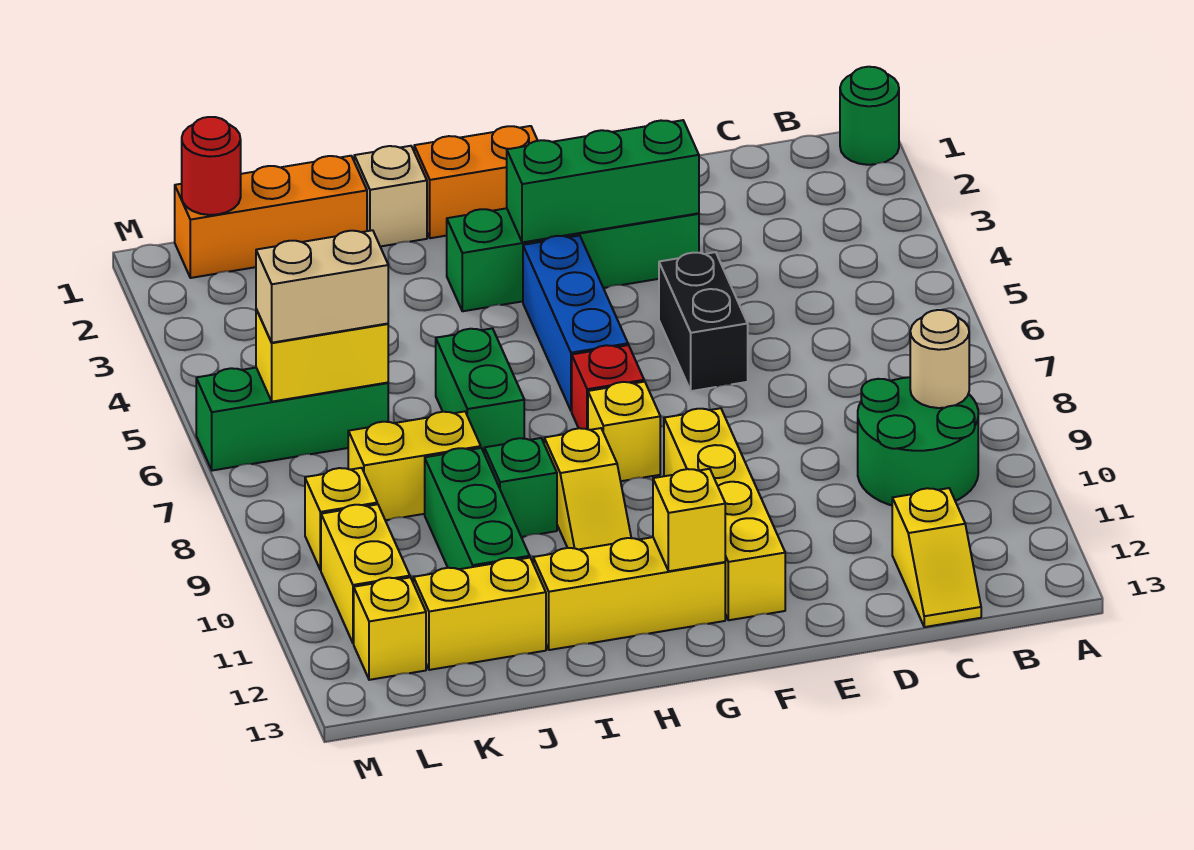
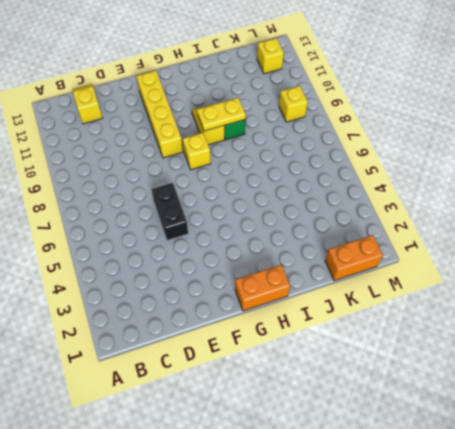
yellow plate H9:I9 level 2 -> none
orange brick K1:L1 level 1 -> orange brick J1:L1 level 1
none -> green round brick A1 level 1
none -> green round brick B9:C10 level 1
none -> green brick E3:H3 level 1

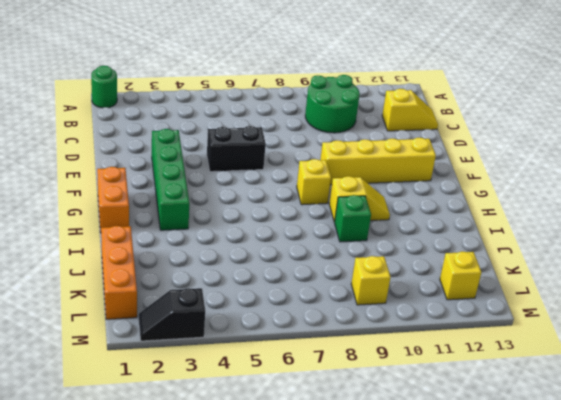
black slope M2:M3 level 1 top 3 -> none
none -> blue brick G4:G6 level 1
none -> red brick G7 level 1
none -> yellow brick G12:I12 level 1

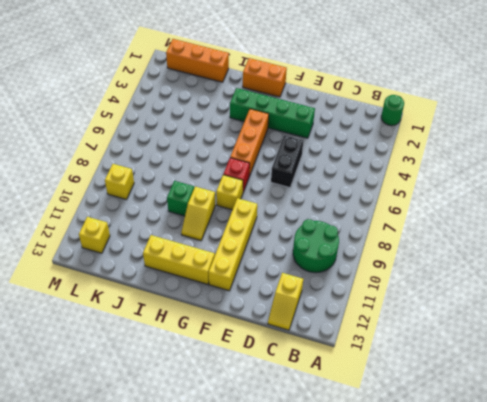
orange brick G4:G6 level 1 -> blue brick G4:G6 level 1
none -> tan brick I1 level 1
none -> green brick I6:I7 level 1
none -> yellow brick J8:K8 level 1

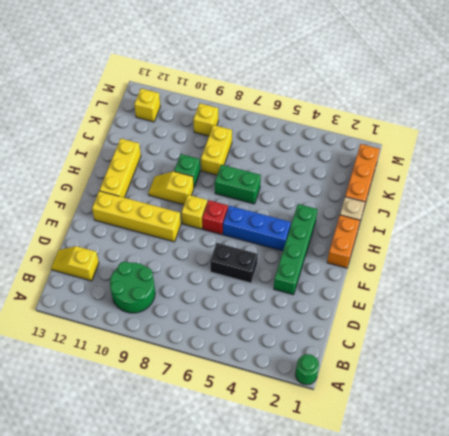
none -> green brick J9:J11 level 1
none -> yellow brick J12:K12 level 1
none -> green brick K6:M6 level 1

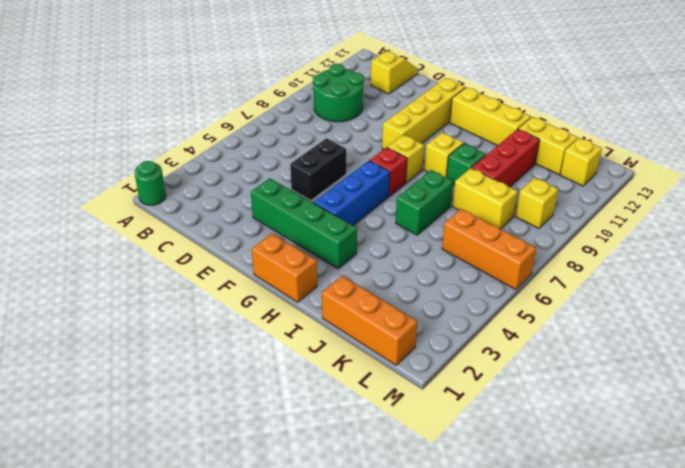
red brick J9:J11 level 1 -> green brick J9:J11 level 1
orange brick K6:M6 level 1 -> green brick K6:M6 level 1
none -> tan brick I1 level 1
none -> yellow brick L10:L11 level 1
none -> tan round brick B9 level 2

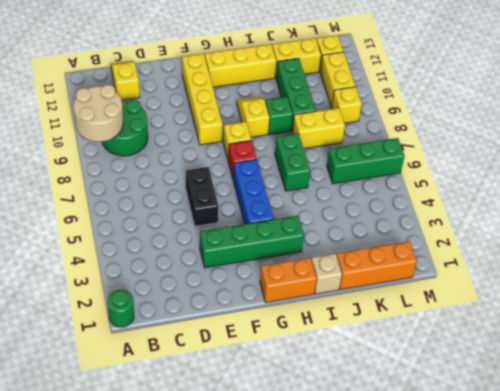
tan round brick A9:B10 level 2 -> tan round brick B9 level 2
none -> green brick E3:G3 level 2
none -> yellow brick G12 level 2
none -> yellow brick K6:L6 level 2

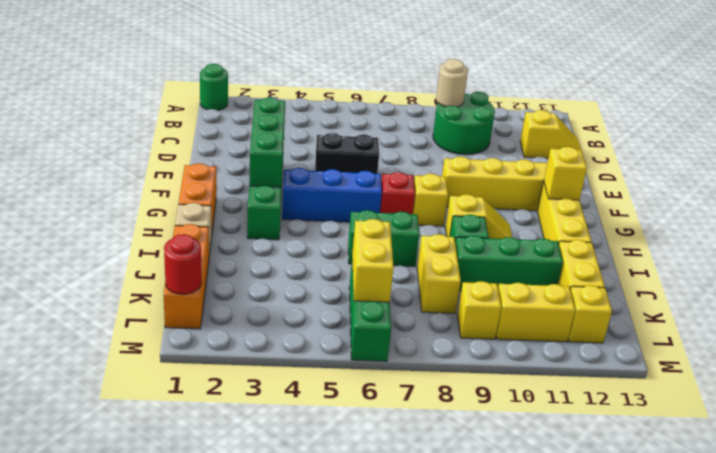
none -> tan brick K6:L6 level 3

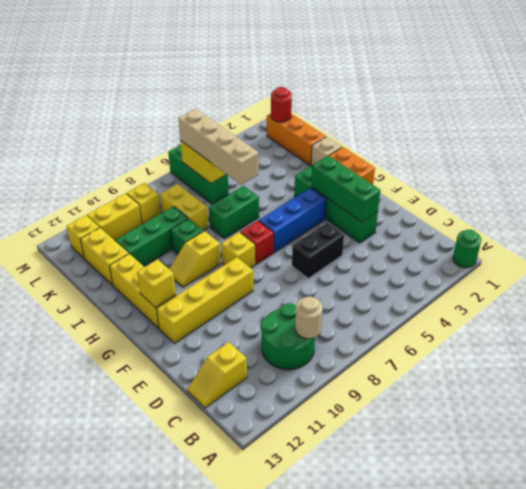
tan brick I6:L6 level 3 -> tan brick K6:L6 level 3

